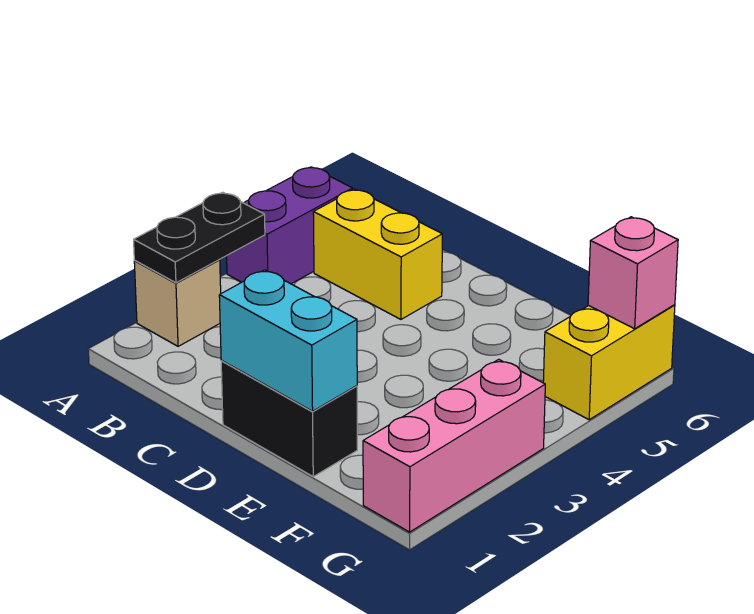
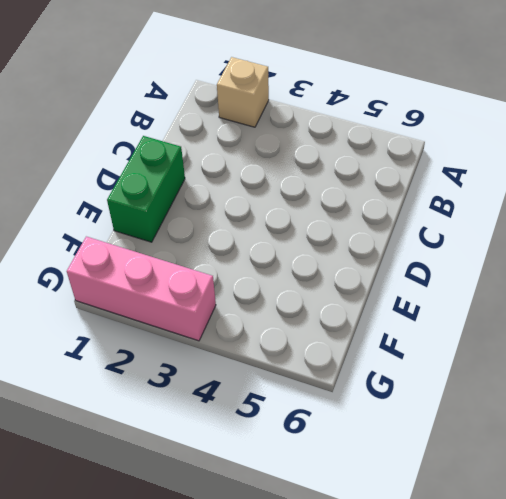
green brick D1:E1 level 1 -> black brick D1:E1 level 1
none -> purple brick A4:A5 level 1
none -> yellow brick B5:C5 level 1

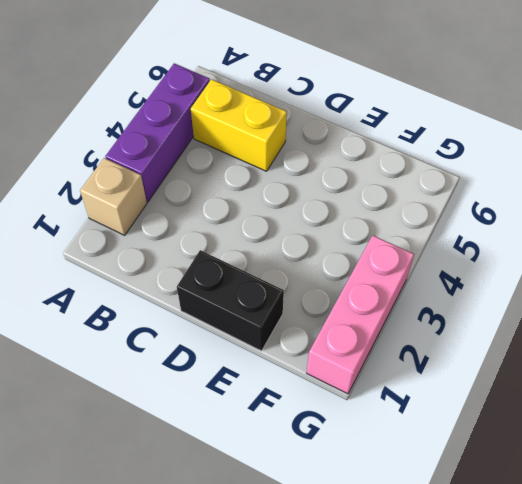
purple brick A3:A5 level 1 -> purple brick A4:A5 level 1
none -> yellow brick G5:G6 level 1
none -> black plate A2:A3 level 2

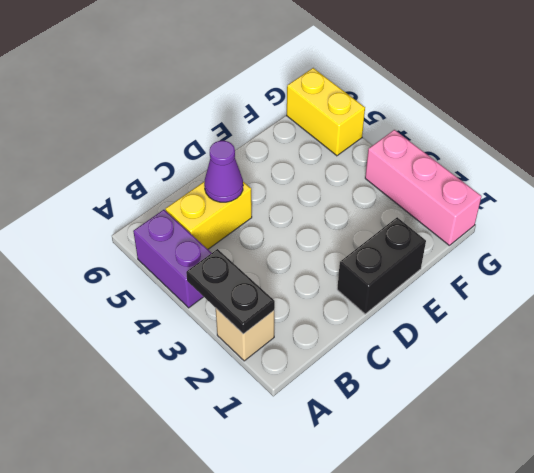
purple cone C5 level 2 -> none
none -> cyan brick D1:E1 level 2
none -> pink brick G6 level 2

